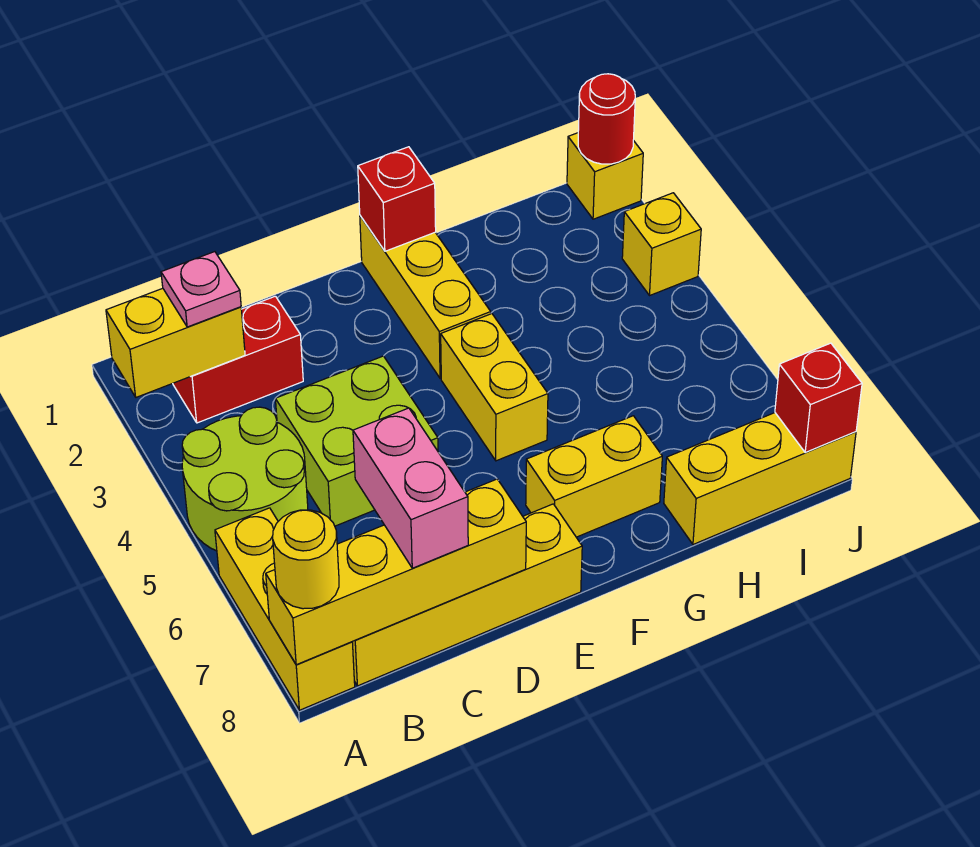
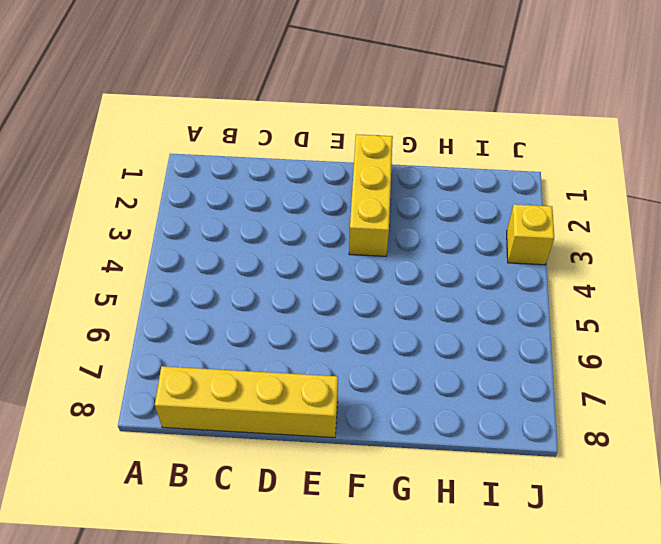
none -> lime round brick A4:B5 level 1
none -> yellow brick A6:A8 level 1
none -> red brick B2:C2 level 1

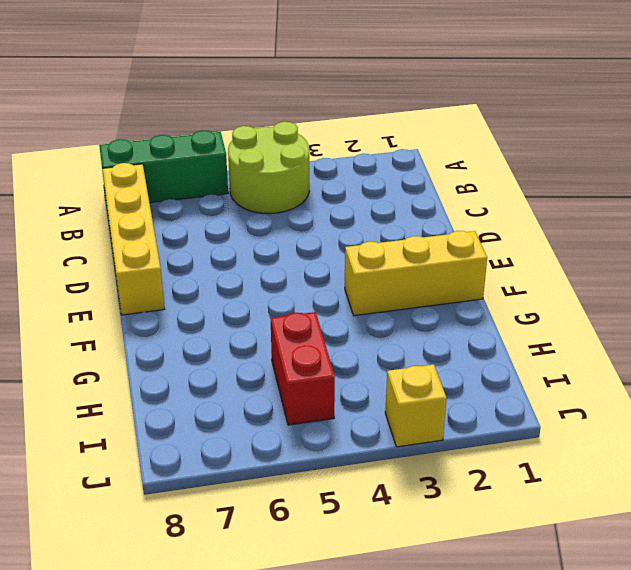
green brick A6:A8 level 1 -> yellow brick A6:A8 level 1
red brick H5:I5 level 1 -> red brick B2:C2 level 1
none -> lime brick C4:D5 level 1
none -> yellow brick F4:F5 level 1
none -> yellow brick F7:G7 level 1

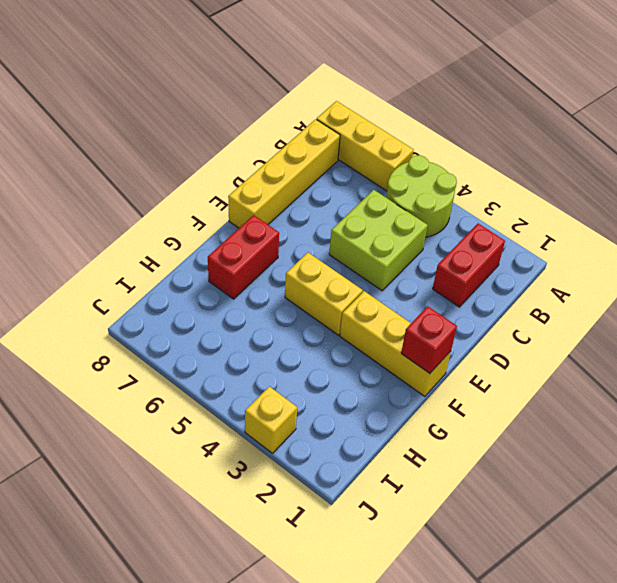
red brick F7:G7 level 1 -> yellow brick F7:G7 level 1
none -> yellow brick H8:J8 level 1
none -> yellow brick J1 level 1
none -> yellow brick A2:B2 level 2

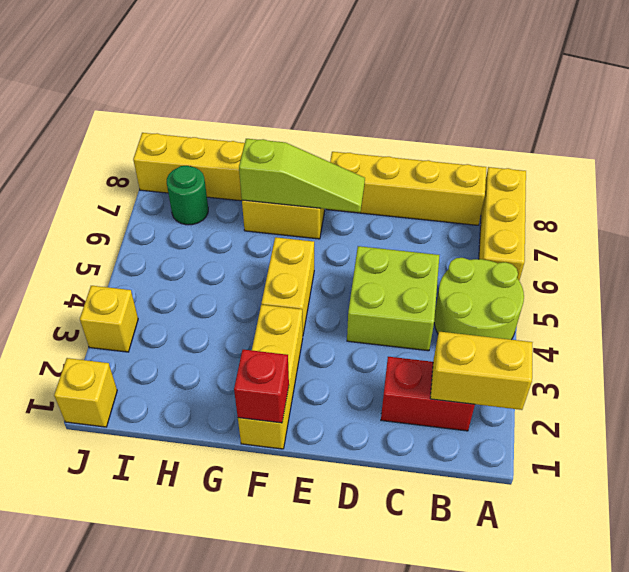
lime slope E7:G7 level 2 top G -> none
green round brick I7 level 1 -> none
none -> yellow brick A8:D8 level 2
none -> red round brick J1 level 2
none -> red brick J8 level 2

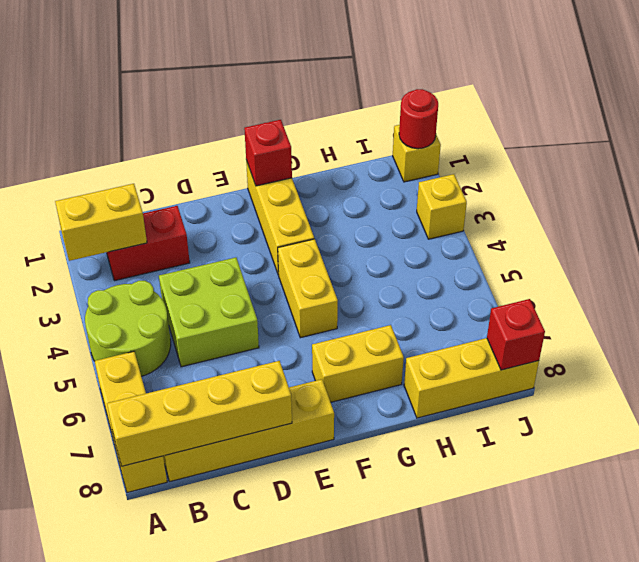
none -> yellow round brick A8 level 3
none -> pink plate B2 level 3
none -> pink brick C7:C8 level 3

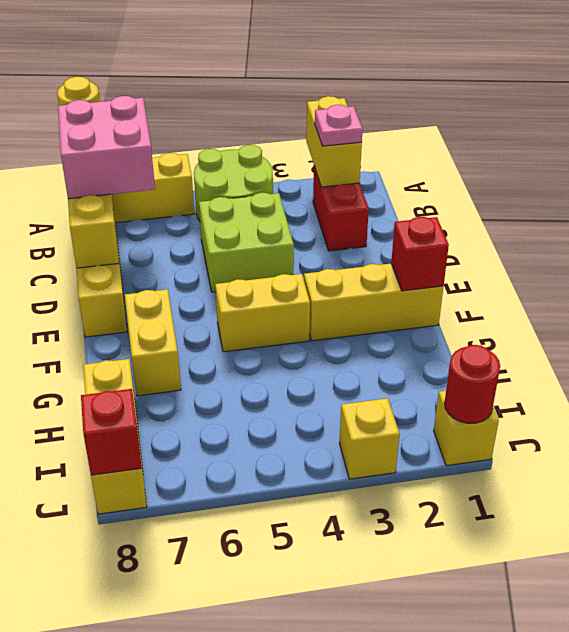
pink brick B7:C8 level 3 -> pink brick C7:C8 level 3

